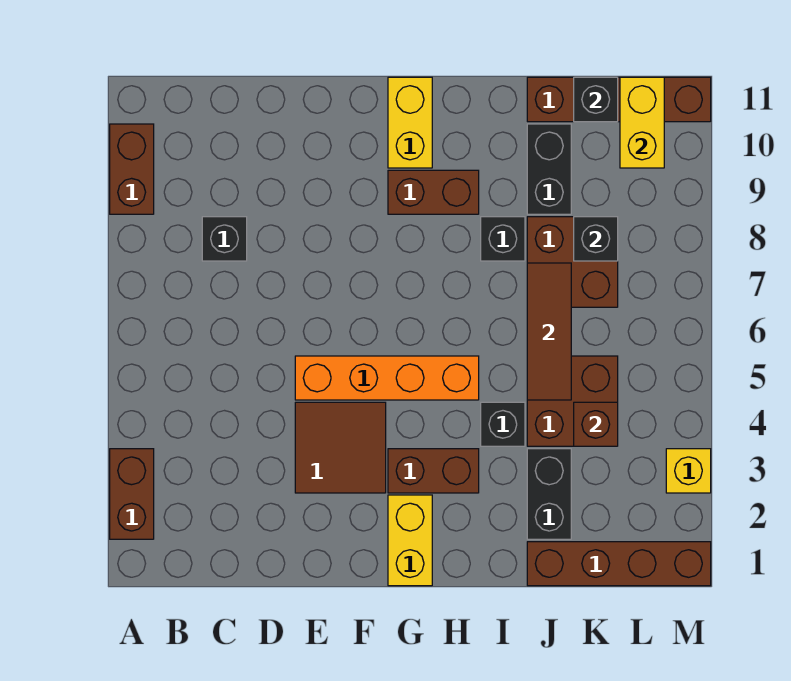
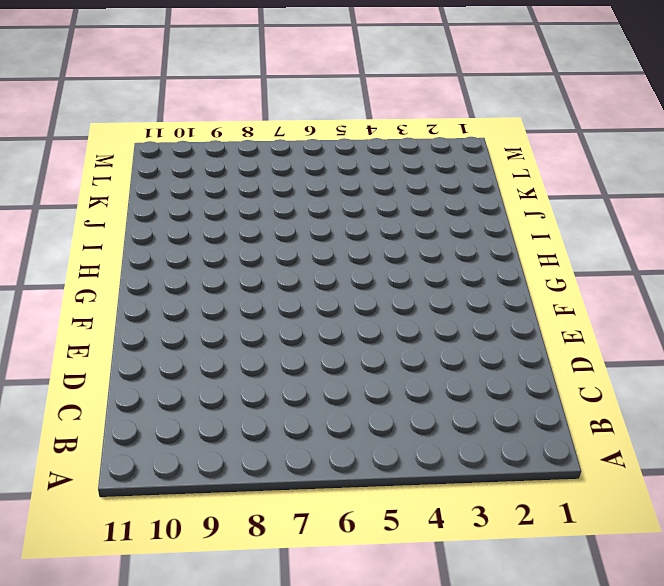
none -> brown brick A2:A3 level 1
none -> brown brick A9:A10 level 1
none -> black brick C8 level 1

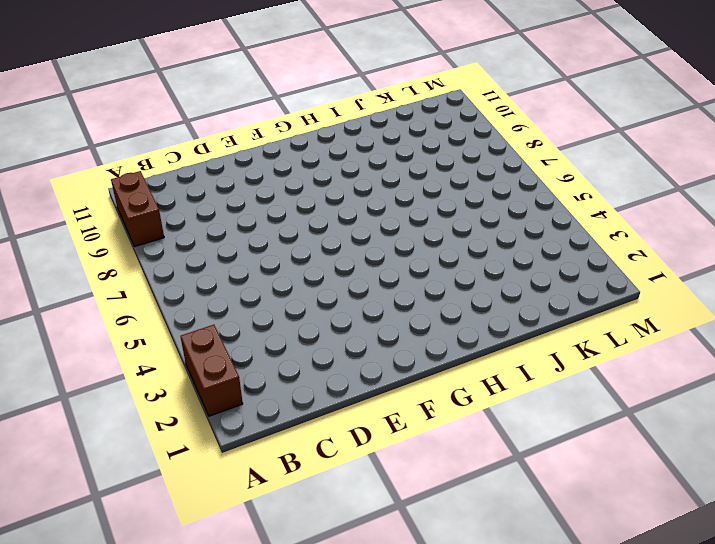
none -> black brick C8 level 1
none -> brown tile E3:F4 level 1
none -> orange brick E5:H5 level 1

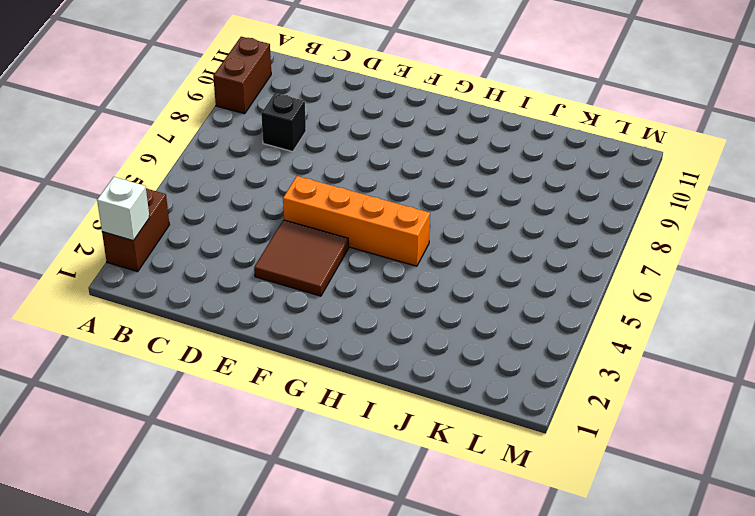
white brick A2 level 2 -> none
none -> yellow brick G1:G2 level 1
none -> brown brick G3:H3 level 1
none -> brown brick G9:H9 level 1

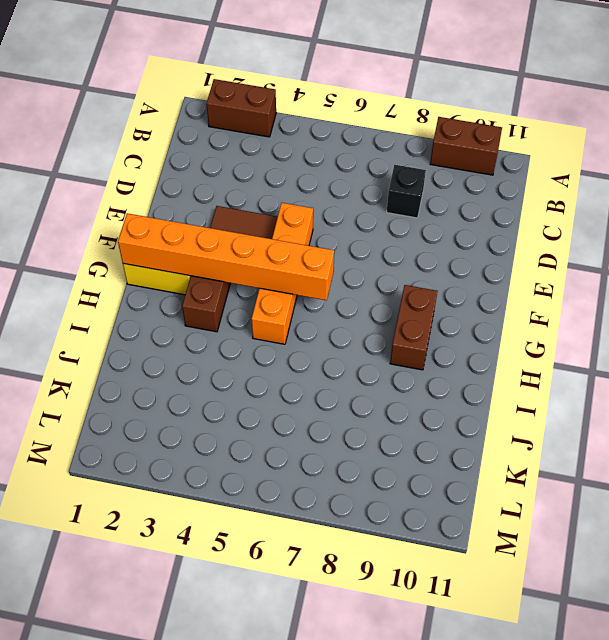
orange brick G1:G6 level 2 -> none
none -> yellow brick G10:G11 level 1
none -> black brick I4 level 1
none -> black brick I8 level 1

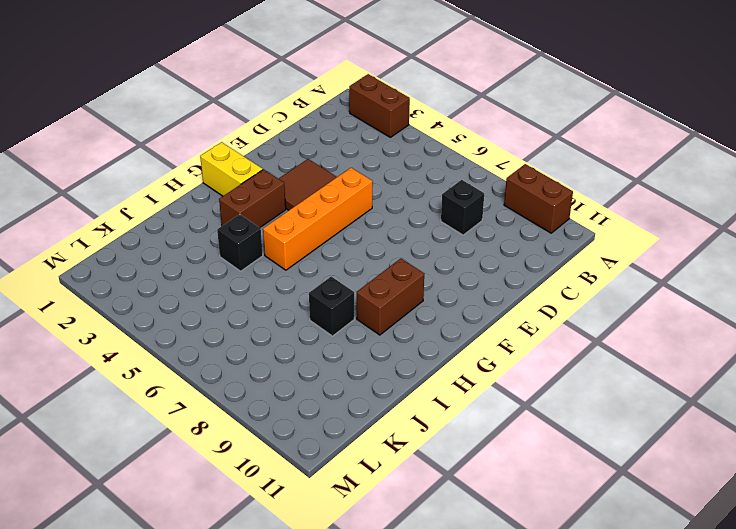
none -> yellow brick G10:G11 level 1
none -> brown brick J1:M1 level 1
none -> black brick J2:J3 level 1

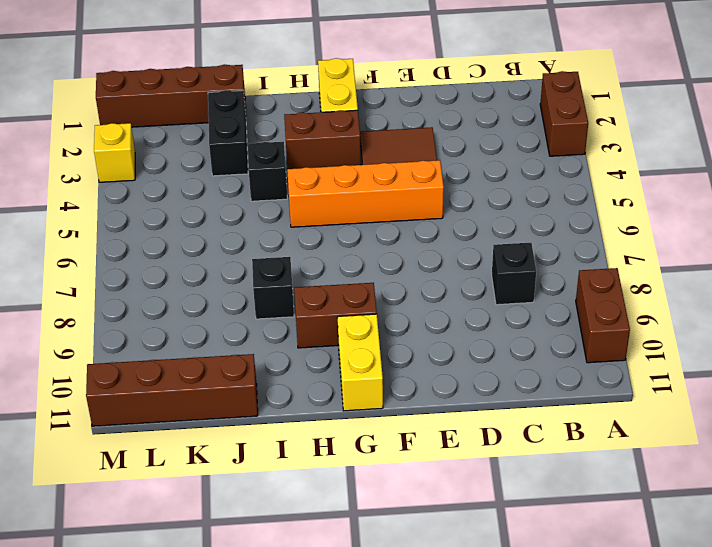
none -> brown brick J4:K5 level 1
none -> brown brick J7:K8 level 1
none -> black brick J9:J10 level 1

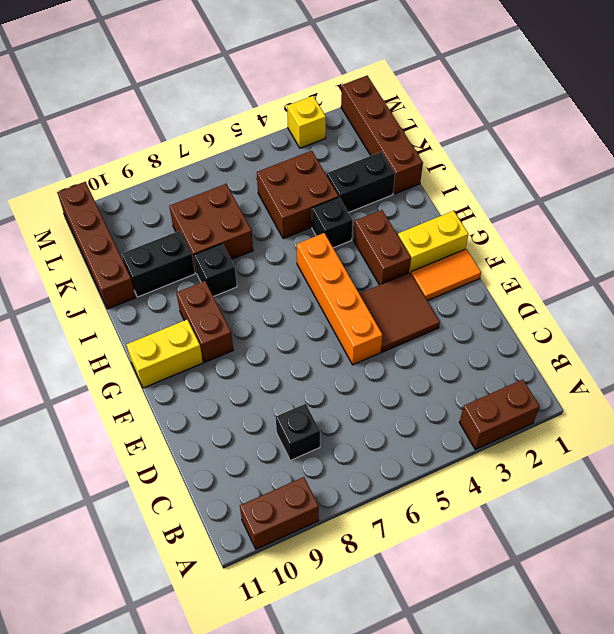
orange tile F1:F2 level 1 -> none
none -> brown tile J5:J7 level 2
none -> brown brick K4 level 2
none -> black brick K8 level 2

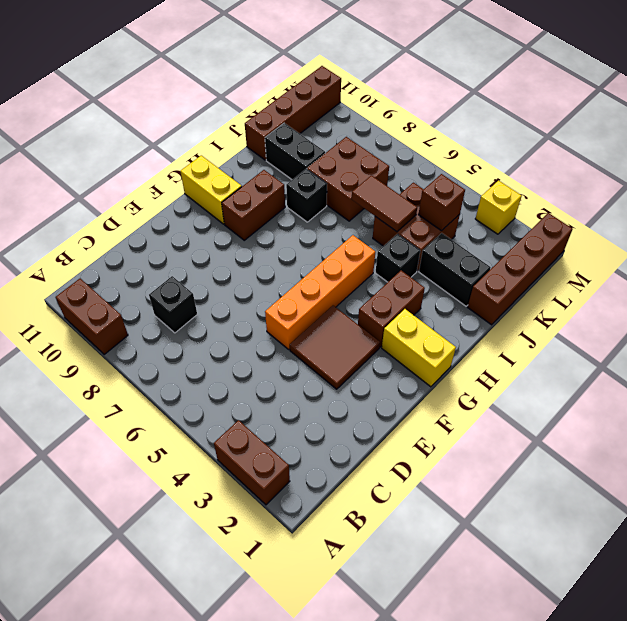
brown tile J5:J6 level 2 -> brown tile J5:J7 level 2
none -> black brick K8 level 2
none -> black brick K11 level 2
none -> yellow brick L10:L11 level 2

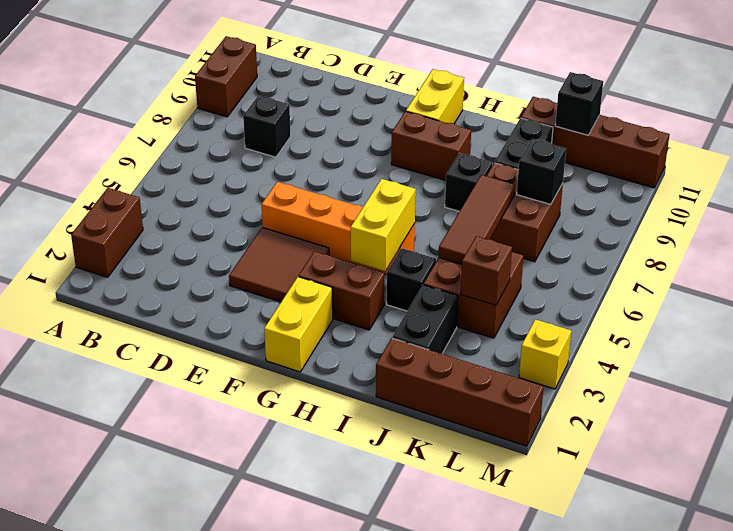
yellow brick H4:H5 level 2 -> yellow brick L10:L11 level 2

